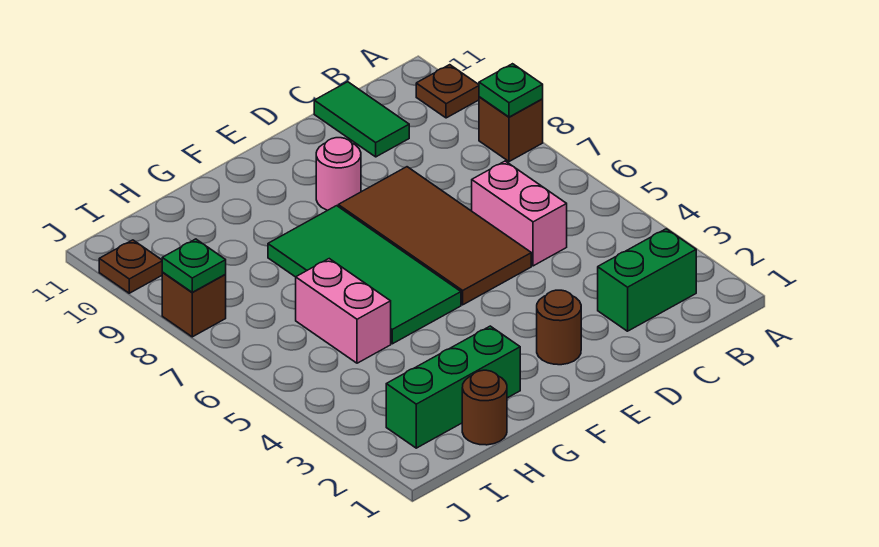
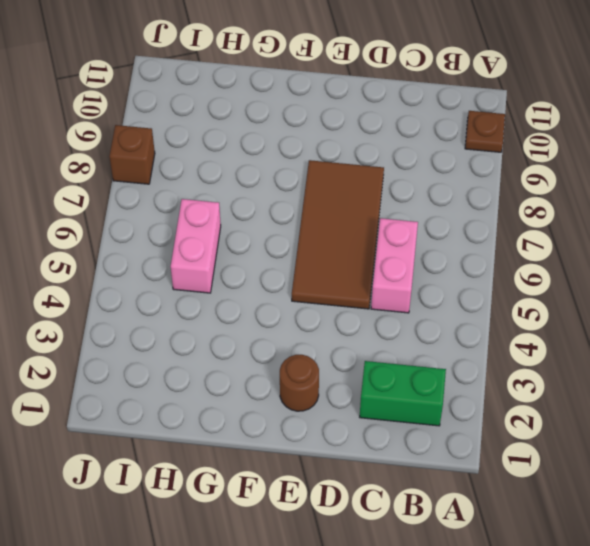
none -> brown brick A8 level 1
none -> green tile C10:C11 level 1
none -> pink round brick E9 level 1

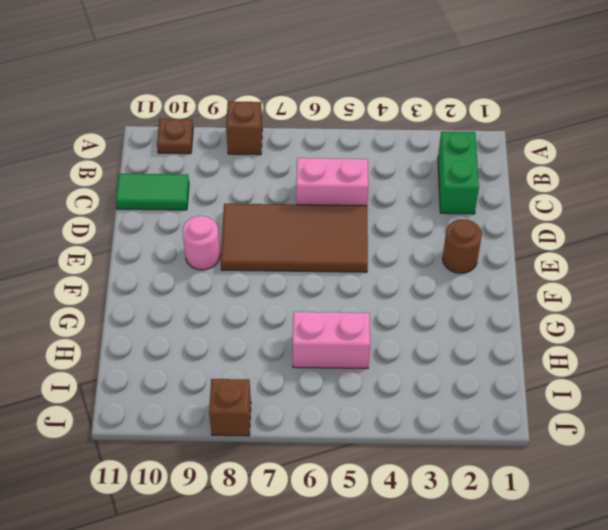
none -> green tile F5:G8 level 1
none -> green brick G2:I2 level 1
none -> brown round brick H1 level 1

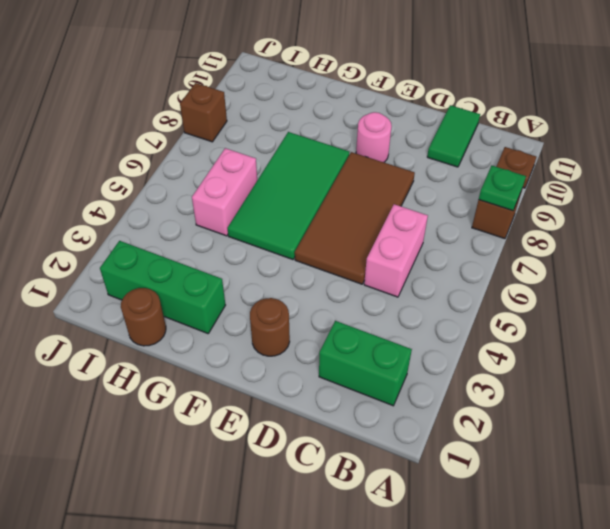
none -> brown plate J10 level 1
none -> green plate J8 level 2

